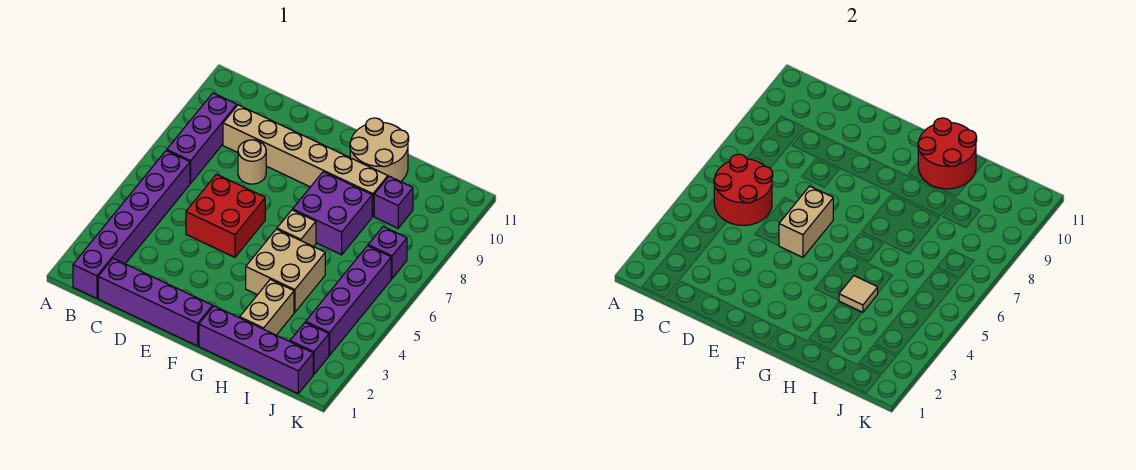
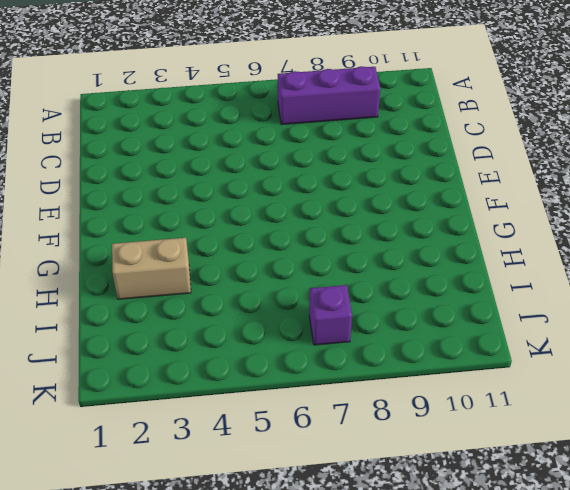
none -> purple brick B1:B6 level 1
none -> purple brick C1:F1 level 1
none -> tan brick C9:H9 level 1

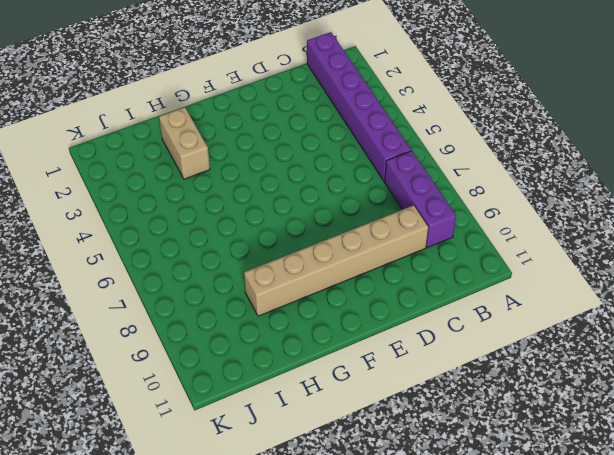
none -> purple brick C1:F1 level 1
none -> red brick D5:E6 level 1
none -> tan round brick D8 level 1

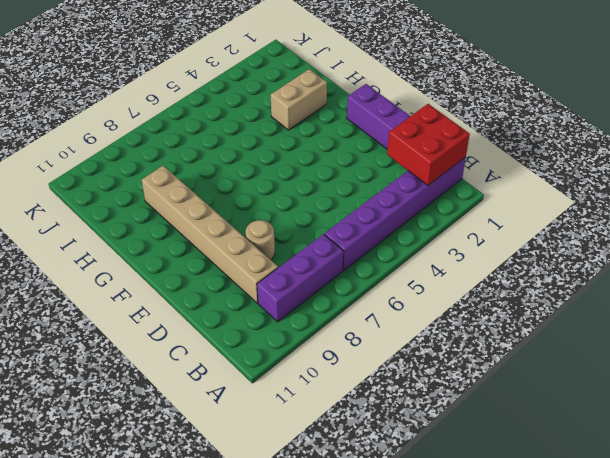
red brick B1:C2 level 2 -> red brick D5:E6 level 1
none -> purple brick G1:J1 level 1
none -> tan brick G4:H5 level 1
none -> tan brick G6 level 1

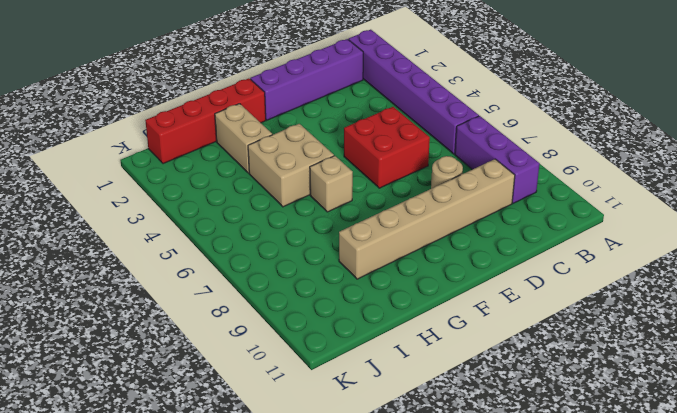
red brick G1:J1 level 1 -> purple brick G1:J1 level 1
none -> purple brick G7:H8 level 1
none -> tan round brick G10:H11 level 1
none -> purple brick I9 level 1

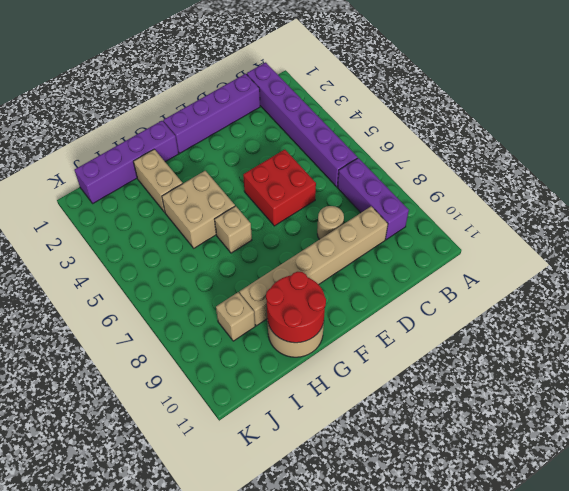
tan brick I9 level 1 -> purple brick I9 level 1
none -> purple brick G7:H8 level 1
none -> purple brick J2 level 1
none -> purple brick J3:J6 level 1

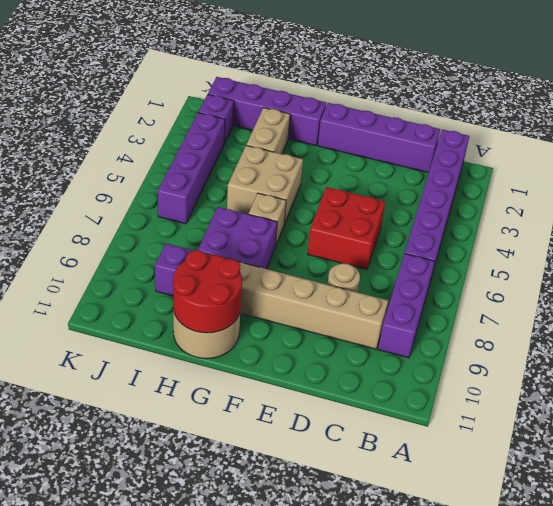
none -> purple brick J7 level 1
none -> red round brick B5:C6 level 2
none -> tan brick E5:E6 level 2

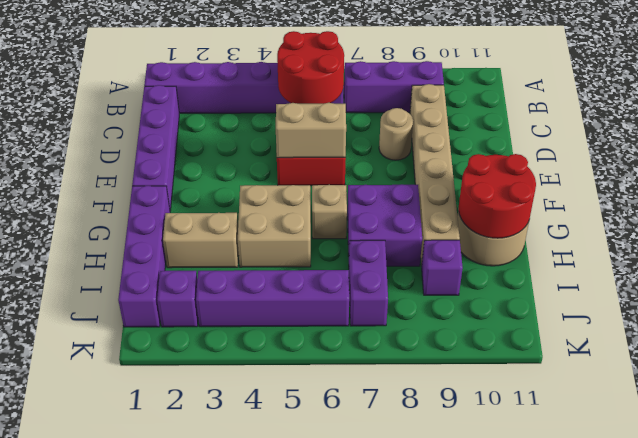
purple brick I7:J7 level 1 -> purple brick J7 level 1
none -> tan tile H4 level 2

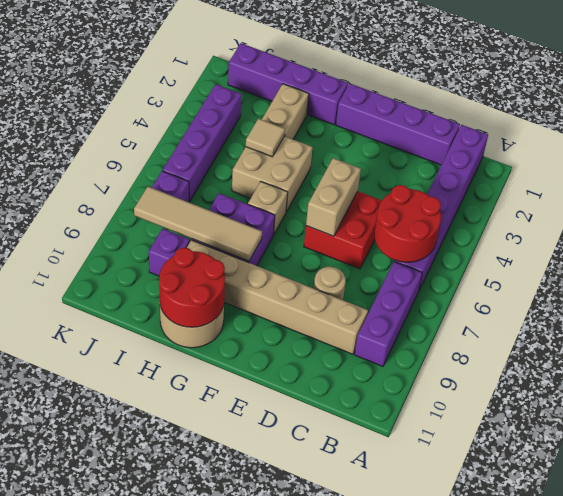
tan tile G8:J8 level 2 -> none
none -> purple brick J2 level 1

